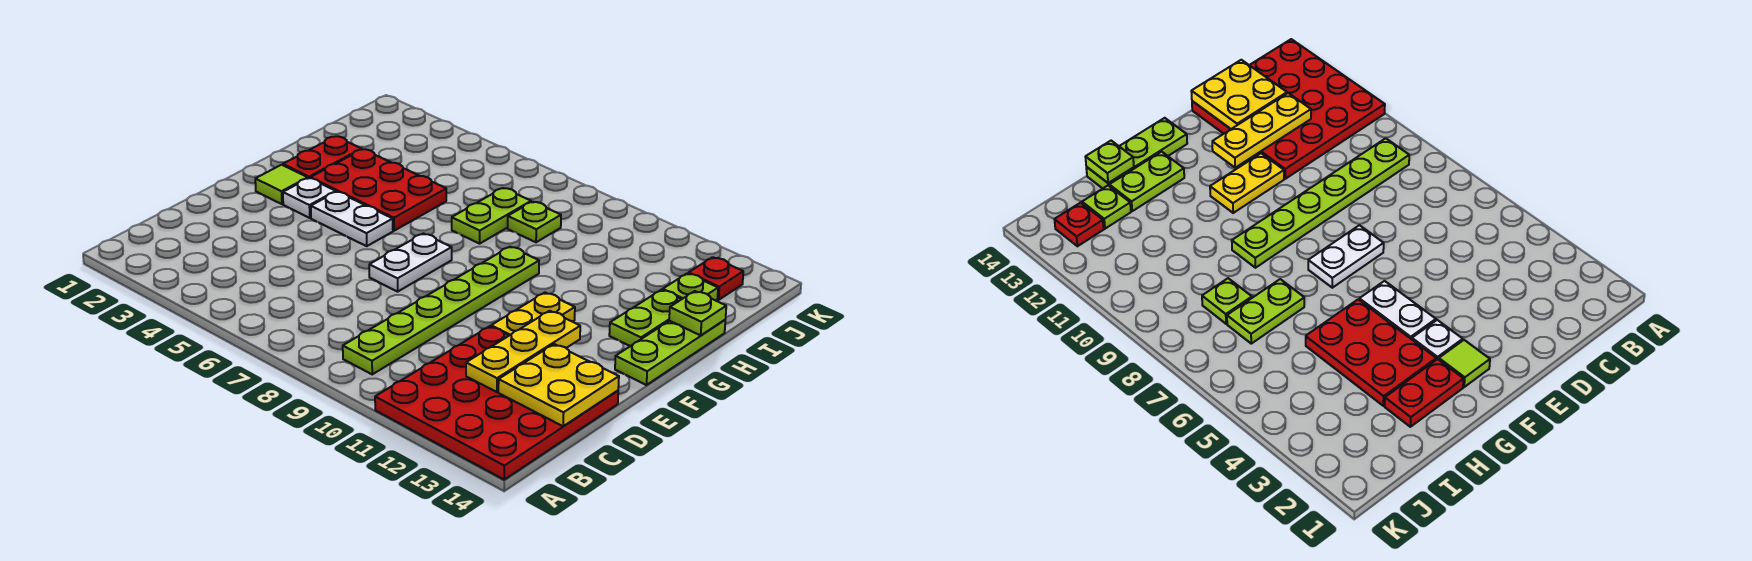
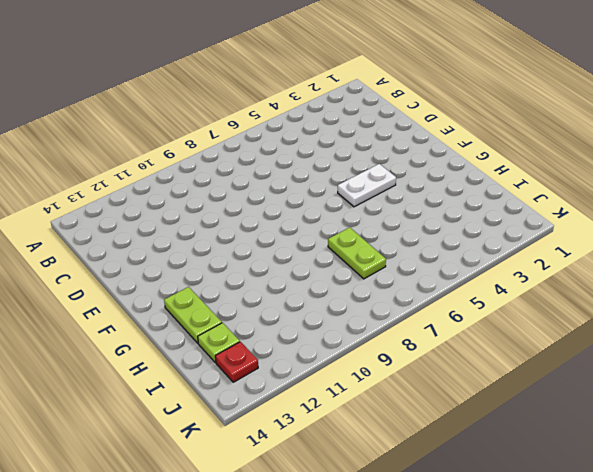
none -> red plate A11:D14 level 1
none -> lime plate B9:G9 level 1
none -> white plate E7:F7 level 1

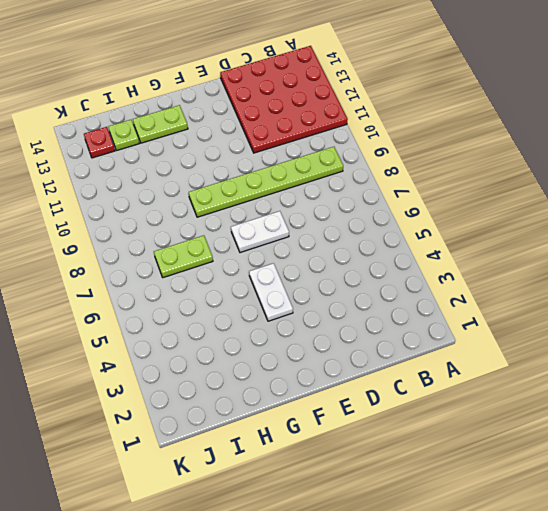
none -> yellow plate E11:F11 level 1
none -> lime tile F2 level 1
none -> white plate F3 level 1

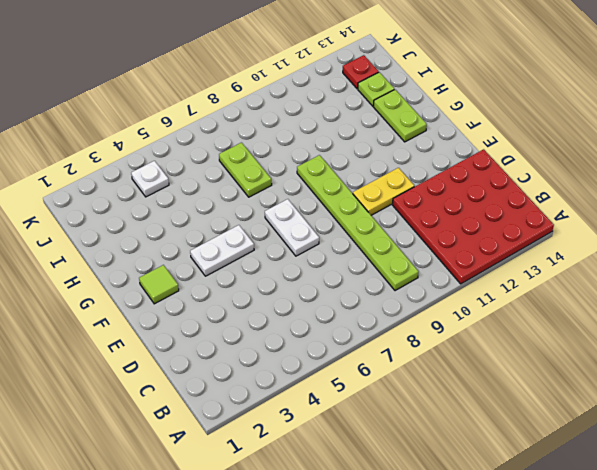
yellow plate E10:E11 level 1 -> yellow plate E11:F11 level 1
white plate J4 level 1 -> white plate F3 level 1
none -> lime plate F14:H14 level 1
none -> red plate G2:H2 level 1
none -> red plate G3:H5 level 1

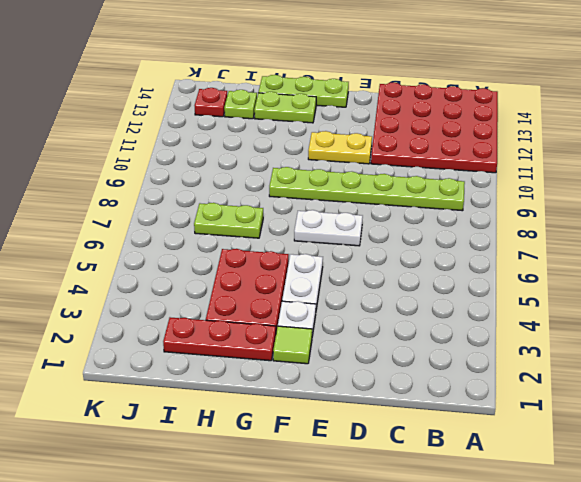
red plate G2:I2 level 1 -> red plate G2:H2 level 1
none -> lime plate I8 level 1
none -> yellow plate C12:E12 level 2
none -> yellow plate C13:D14 level 2

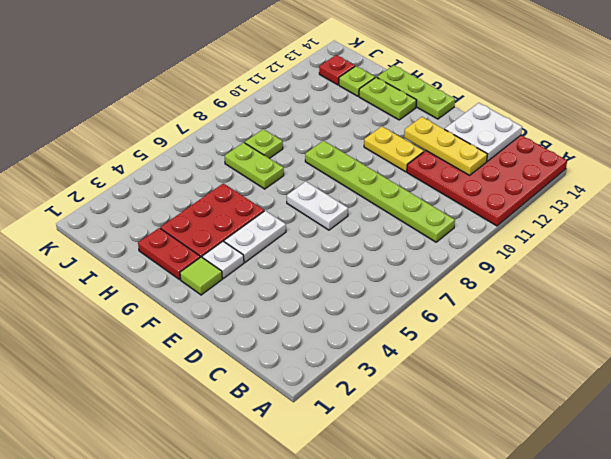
white plate C13:D14 level 2 -> yellow plate C13:D14 level 2
none -> lime plate H14 level 2

